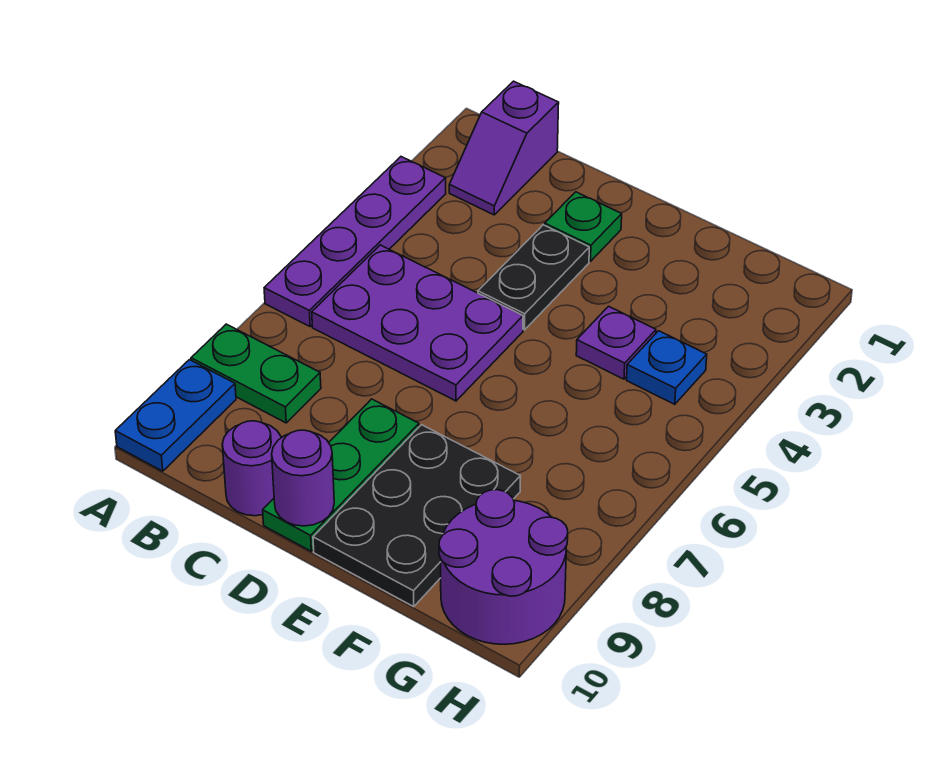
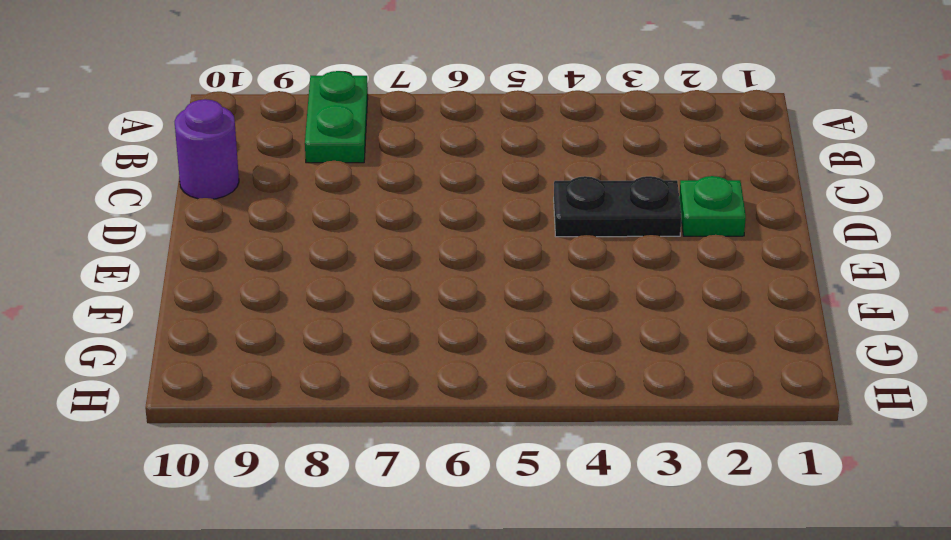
none -> purple plate A3:A6 level 1
none -> blue plate A9:A10 level 1
none -> purple slope B1:B2 level 1 top 1

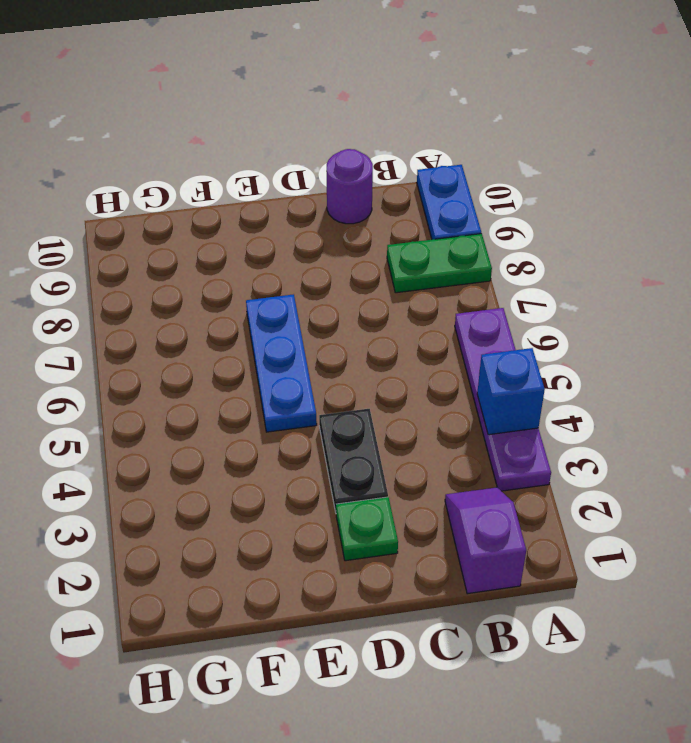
blue brick A4 level 2 -> none
blue plate E5:E7 level 1 -> none
none -> purple plate B5:D6 level 1
none -> green plate D8:D10 level 1
none -> black plate E8:F10 level 1

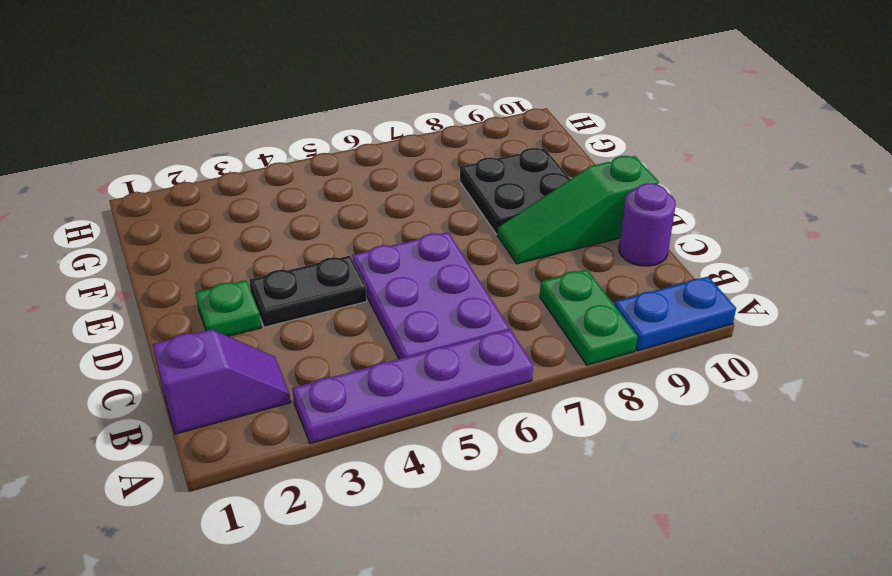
green slope D8:D10 level 1 top 10 -> green plate D8:D10 level 1
black plate E8:F9 level 1 -> black plate E8:F10 level 1
none -> purple plate F4 level 1
none -> blue plate G4 level 1
none -> purple round brick G9:H10 level 1

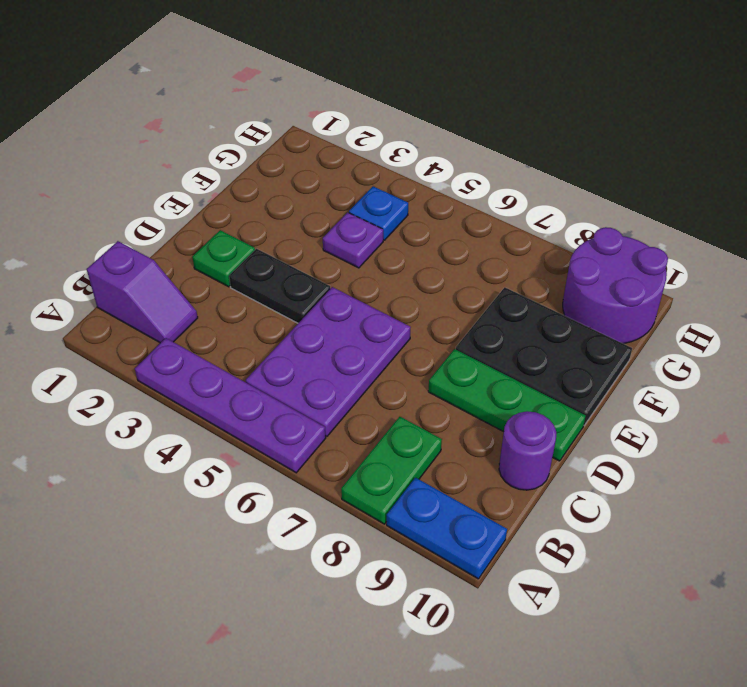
none -> purple round brick D10 level 2

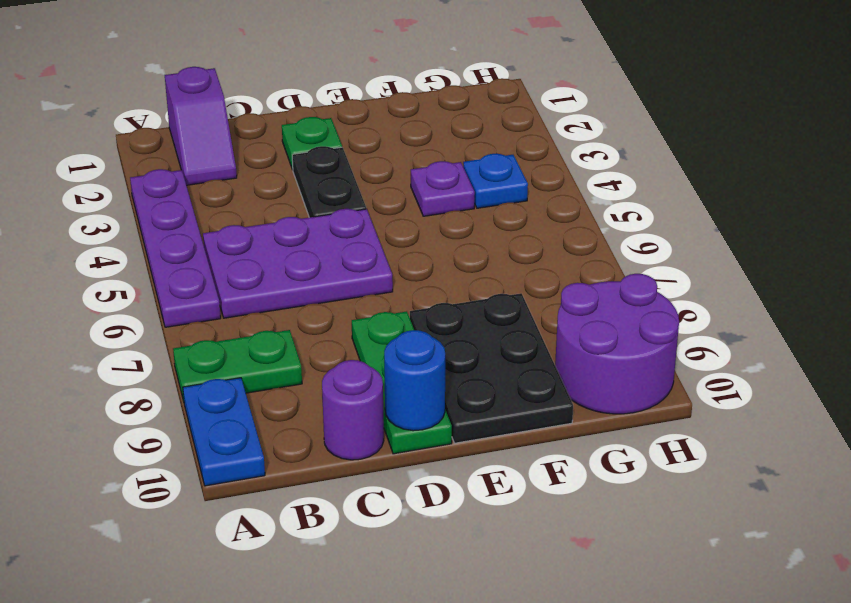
blue round brick D10 level 2 -> purple round brick D10 level 2

